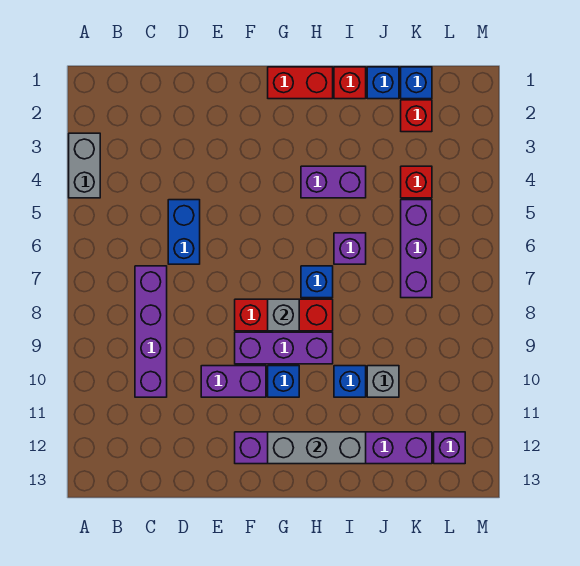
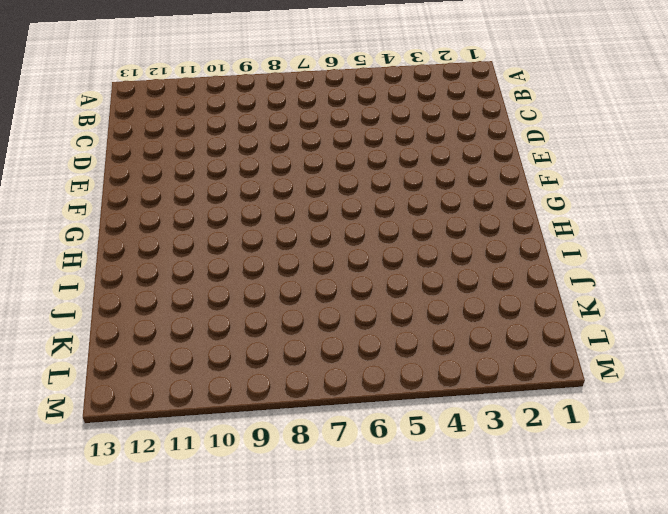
none -> grey brick A3:A4 level 1
none -> purple brick C7:C10 level 1
none -> blue brick D5:D6 level 1

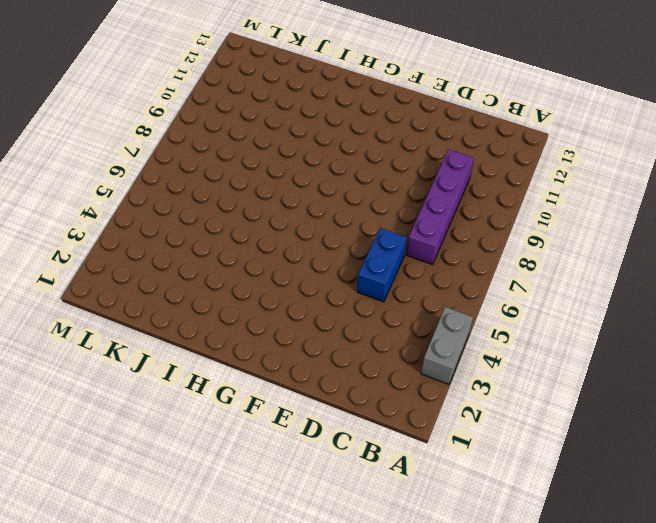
none -> purple brick E10:F10 level 1
none -> red brick F8:H8 level 1
none -> purple brick F9:H9 level 1

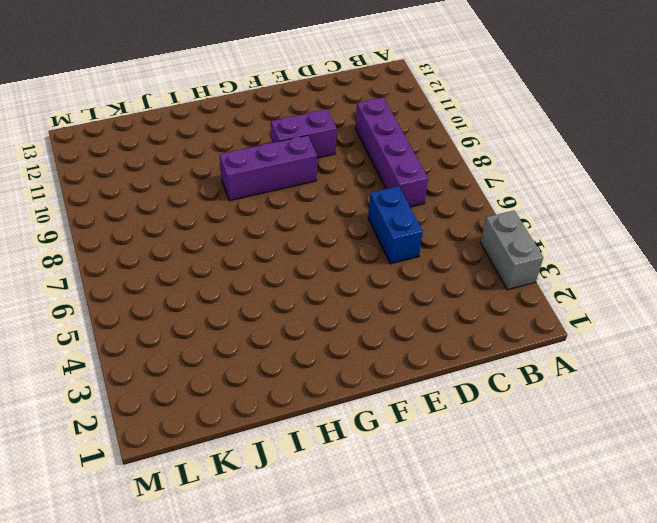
none -> red brick F8:H8 level 1
none -> purple brick F12:K12 level 1
none -> red brick G1:H1 level 1

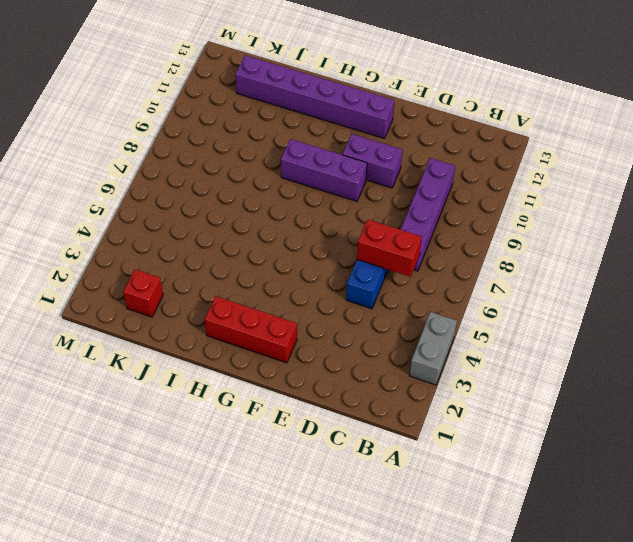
red brick C6:D6 level 2 -> red brick G1:H1 level 1
red brick F2:H2 level 1 -> red brick F8:H8 level 1
none -> blue brick G10 level 1
none -> purple brick H4:I4 level 1
none -> blue brick H7 level 1

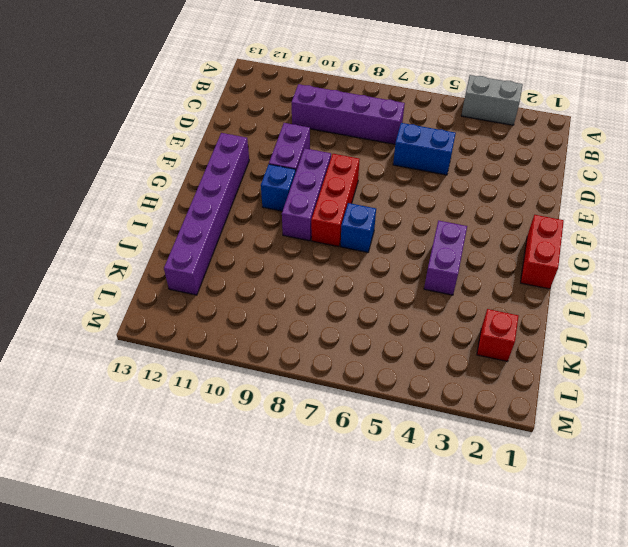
none -> red brick I1 level 1
none -> purple brick I6 level 1
none -> blue brick I10 level 1

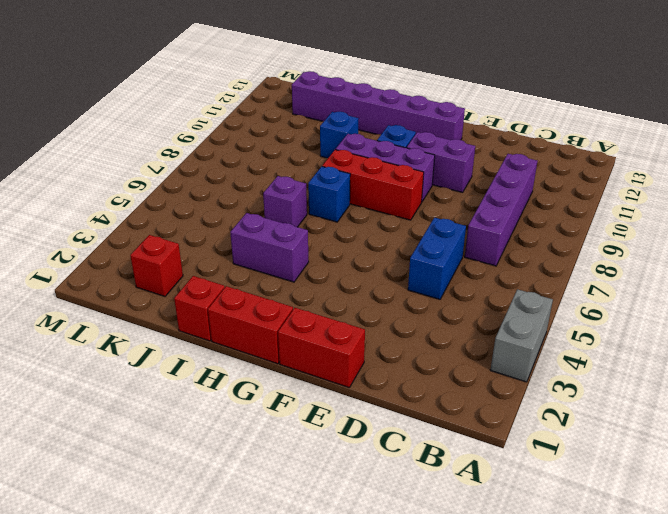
red brick E1:F1 level 1 -> none
none -> blue brick J1 level 1
none -> grey brick J10 level 1
none -> blue brick K1 level 1

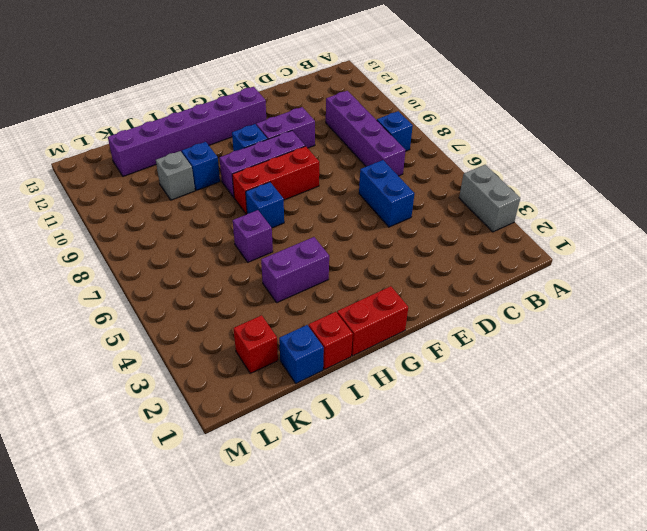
blue brick B8 level 1 -> blue brick K1 level 1
none -> red brick K4 level 1
none -> purple brick K5:K7 level 1
none -> purple brick L12 level 1

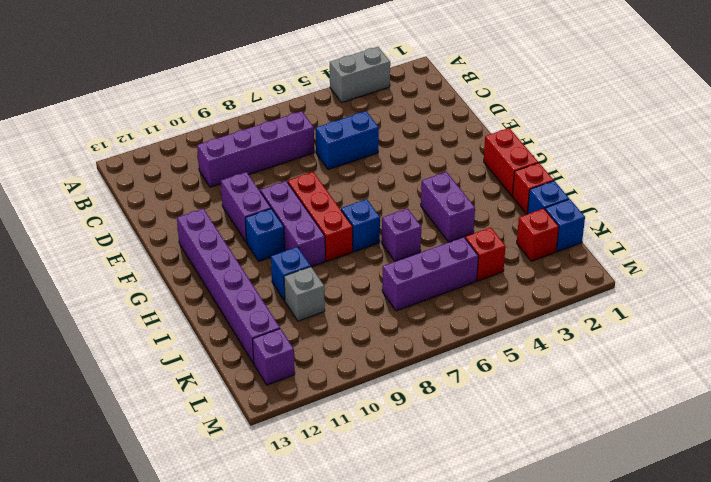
none -> grey brick G8 level 2
none -> grey brick G12:I12 level 2

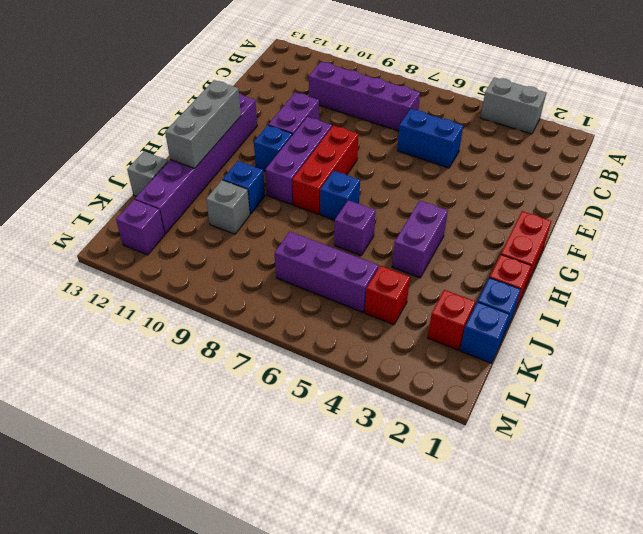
grey brick J13 level 1 -> grey brick G8 level 2

